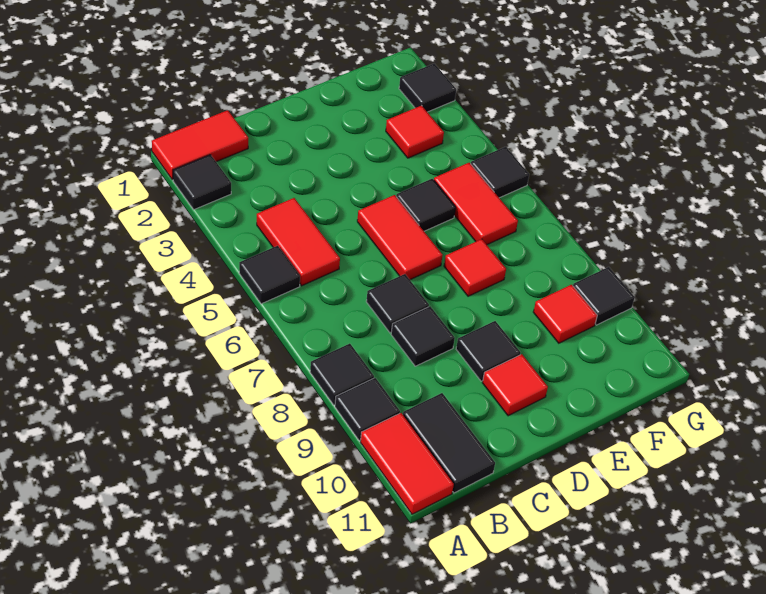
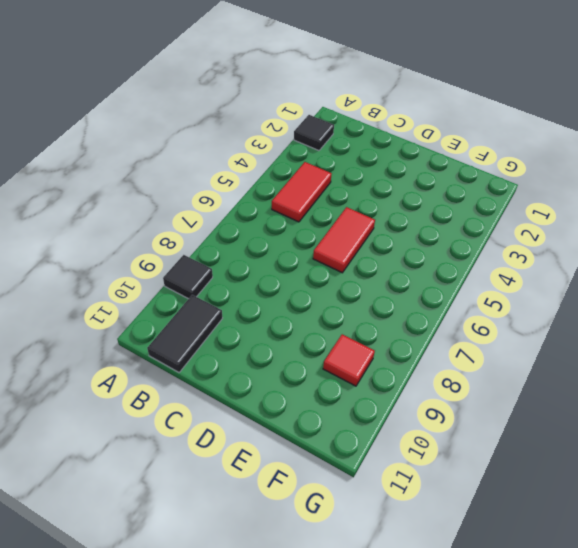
none -> red tile A1:B1 level 1
none -> black tile A5 level 1
none -> black tile A8 level 1

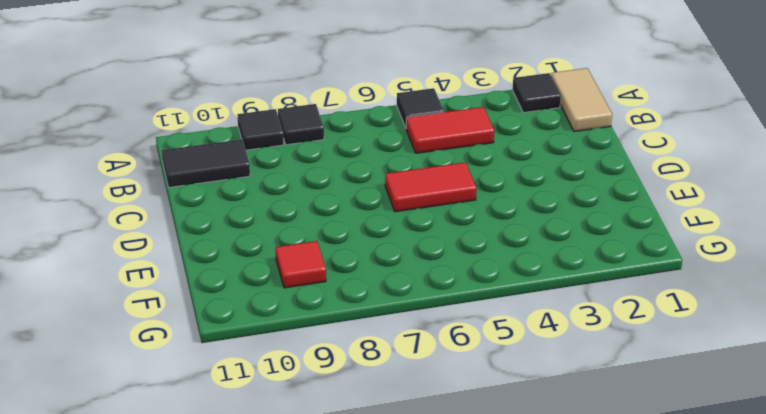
tan tile A1:B1 level 1 -> red tile A1:B1 level 1
none -> red tile A10:A11 level 1
none -> black tile C7 level 1
none -> black tile C8 level 1

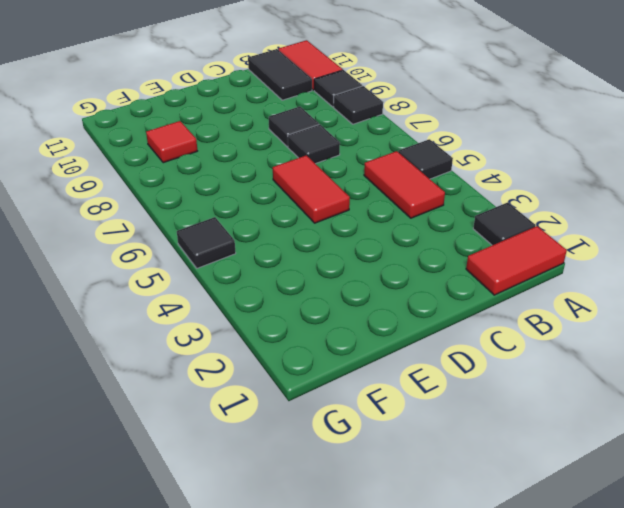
none -> black tile D9 level 1
none -> red tile D10 level 1
none -> black tile E5 level 1

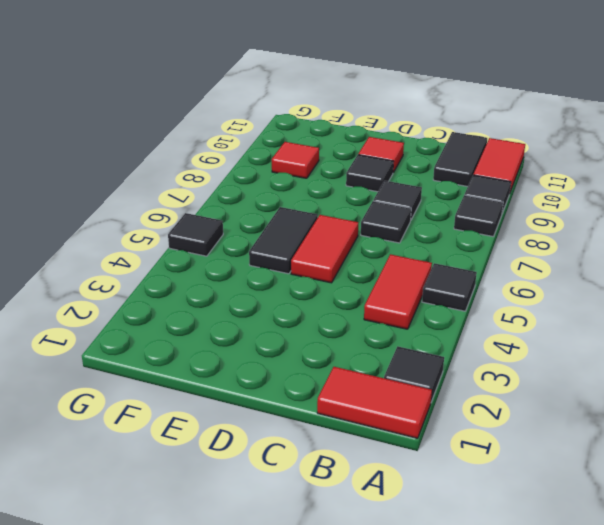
black tile E5:E6 level 1 -> black tile E5 level 1
none -> red tile E7 level 1
none -> red tile F3 level 1
none -> red tile F5:F6 level 1

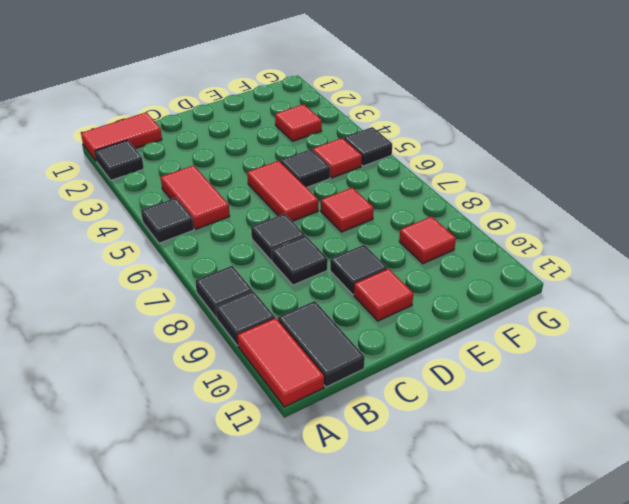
red tile F5 level 1 -> red tile F5:F6 level 1
none -> black tile G2 level 1
none -> black tile G9 level 1

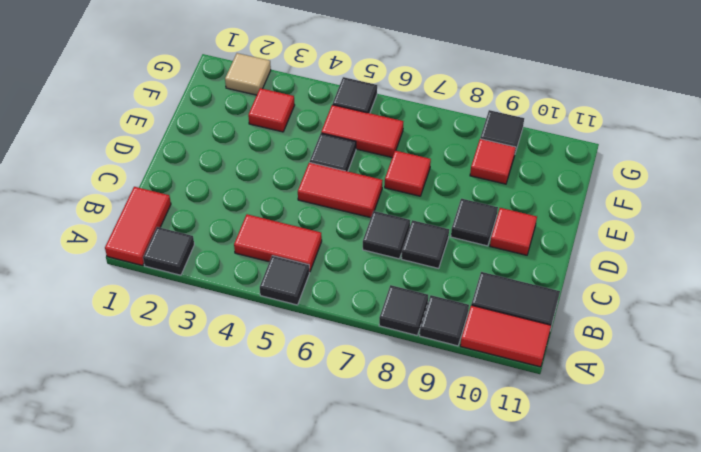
tan tile G2 level 1 -> black tile G2 level 1

